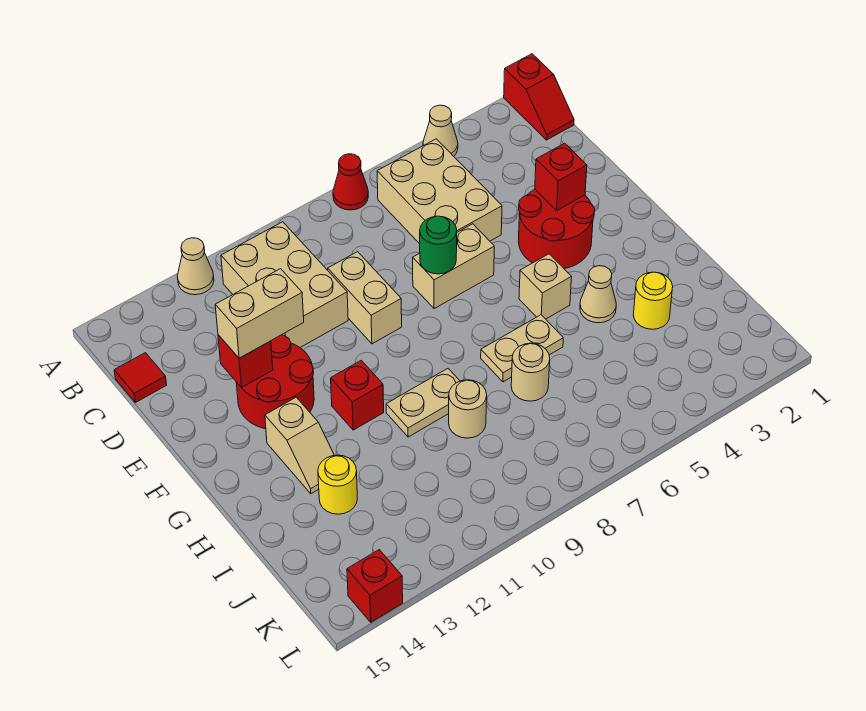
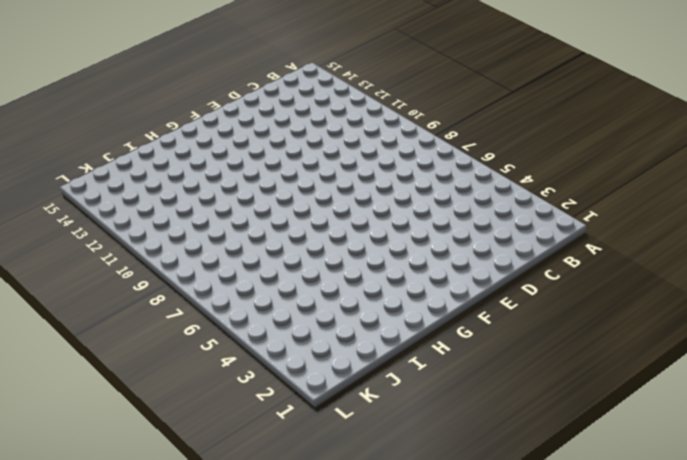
none -> red slope A1:B1 level 1 top A
none -> tan cone A4 level 1
none -> red cone A7 level 1

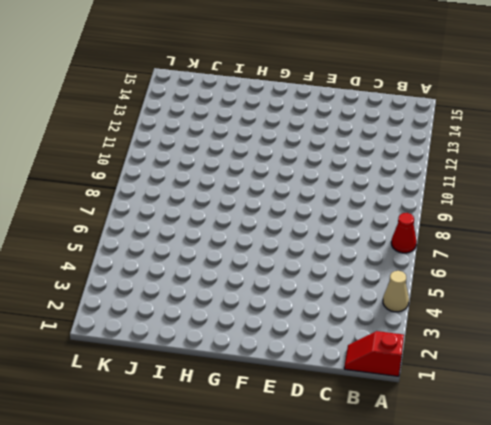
none -> tan cone A12 level 1
none -> tan brick B5:D6 level 1
none -> tan brick B10:D11 level 1

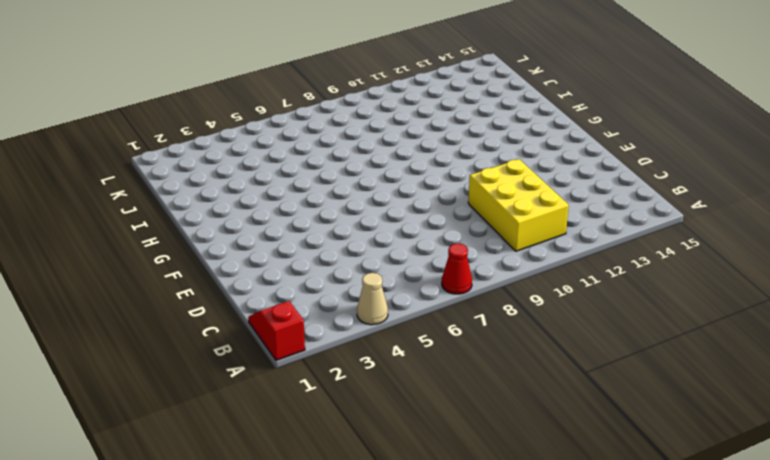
yellow brick B10:D11 level 1 -> tan brick B10:D11 level 1
none -> tan cone A12 level 1
none -> tan brick B5:D6 level 1
none -> red tile C15 level 1

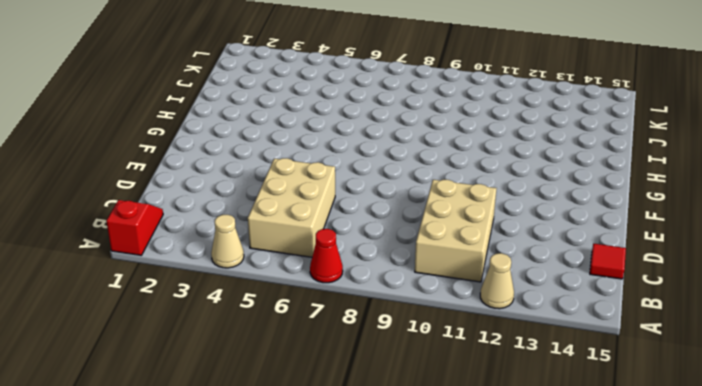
none -> tan brick D9:E9 level 1
none -> red round brick E3:F4 level 1
none -> tan brick E6:E7 level 1

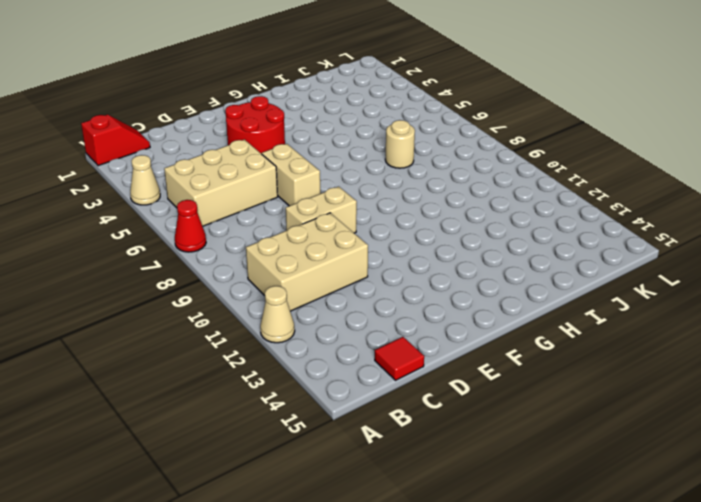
none -> red round brick E12:F13 level 1
none -> tan brick G5 level 1
none -> red brick G11 level 1

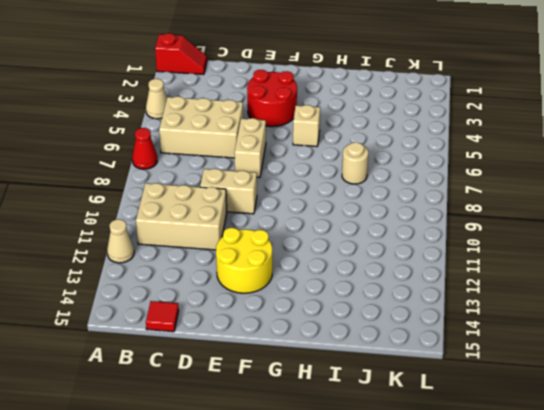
yellow round brick E12:F13 level 1 -> red round brick E12:F13 level 1
none -> red brick G11 level 1
none -> tan slope G13:H13 level 1 top G
none -> tan cone H4 level 1

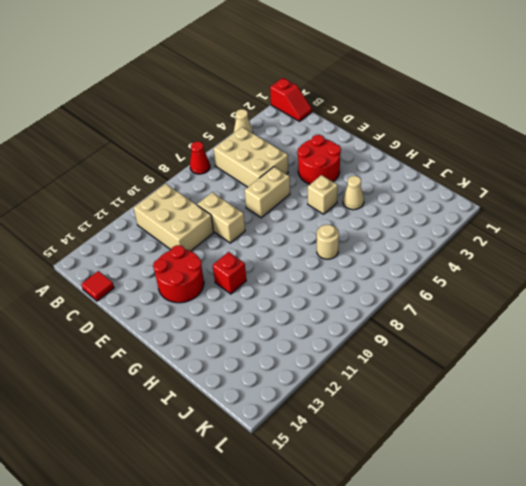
none -> tan cone A12 level 1
none -> tan slope G13:H13 level 1 top G
none -> tan plate H6:H7 level 1

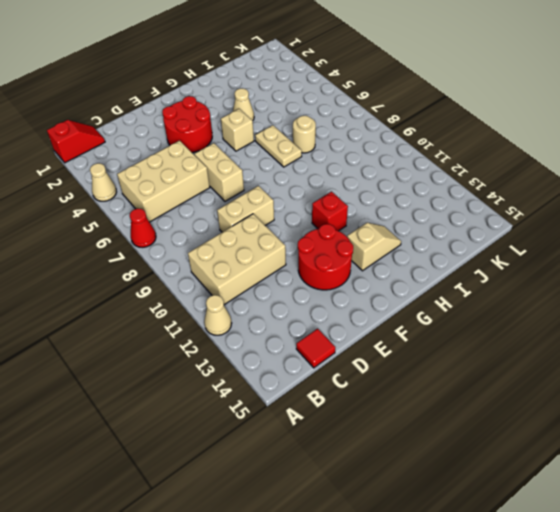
none -> tan plate H9:H10 level 1
none -> yellow round brick I3 level 1
none -> tan round brick I9 level 1

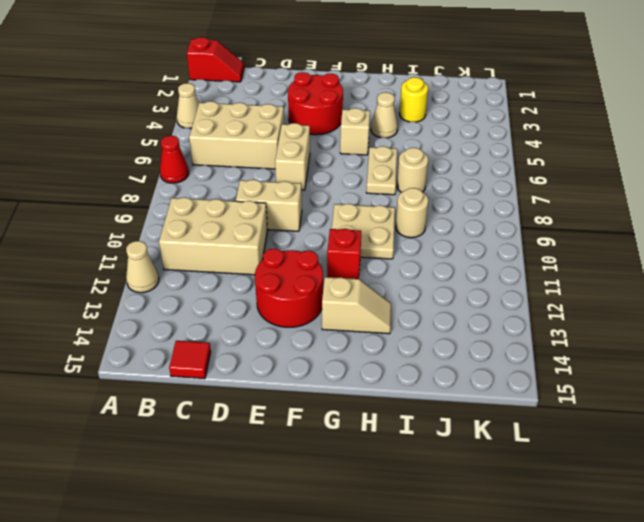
tan plate G9:H10 level 1 -> tan plate H9:H10 level 1
none -> yellow round brick I13 level 1
none -> red brick L14 level 1
none -> red brick E3 level 2

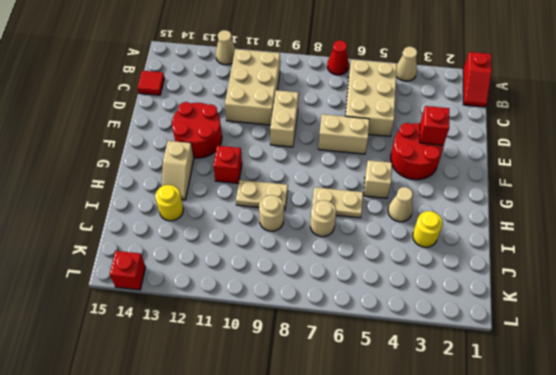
none -> green round brick E7 level 2
none -> red brick E13 level 2
none -> tan brick E12:E13 level 3

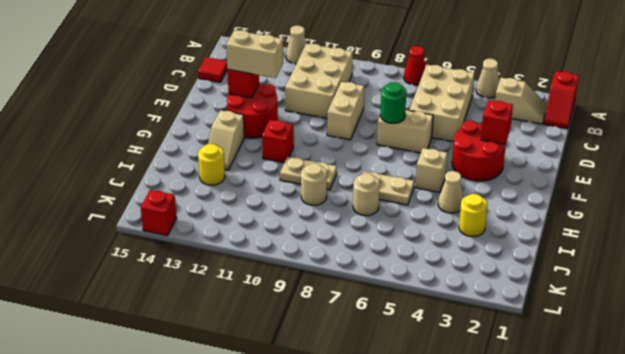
tan slope B2:B3 level 1 top 3 -> none

